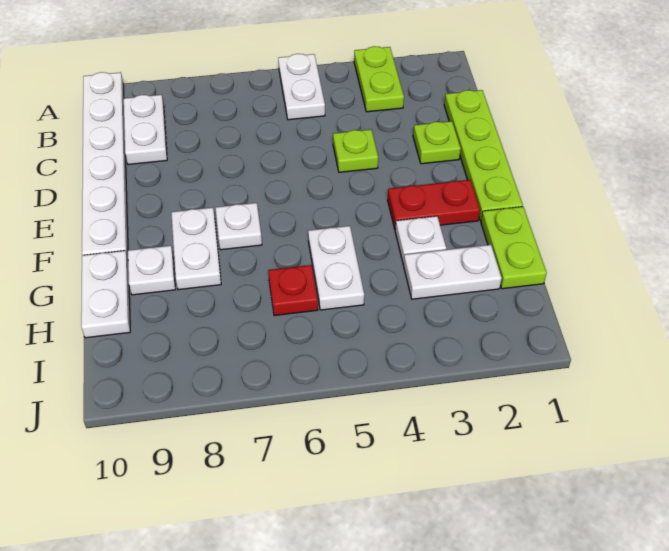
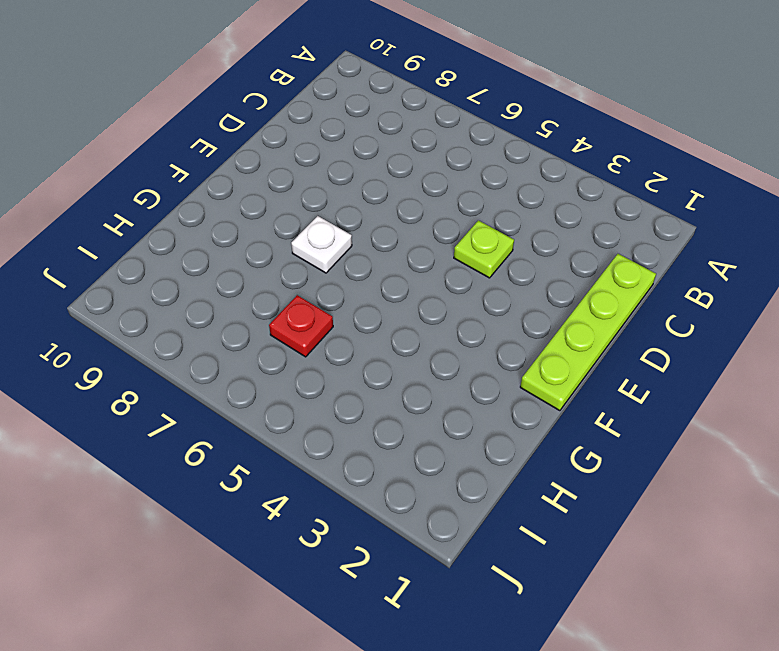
none -> lime plate A3:B3 level 1
none -> white plate A5:B5 level 1
none -> white plate A10:F10 level 1

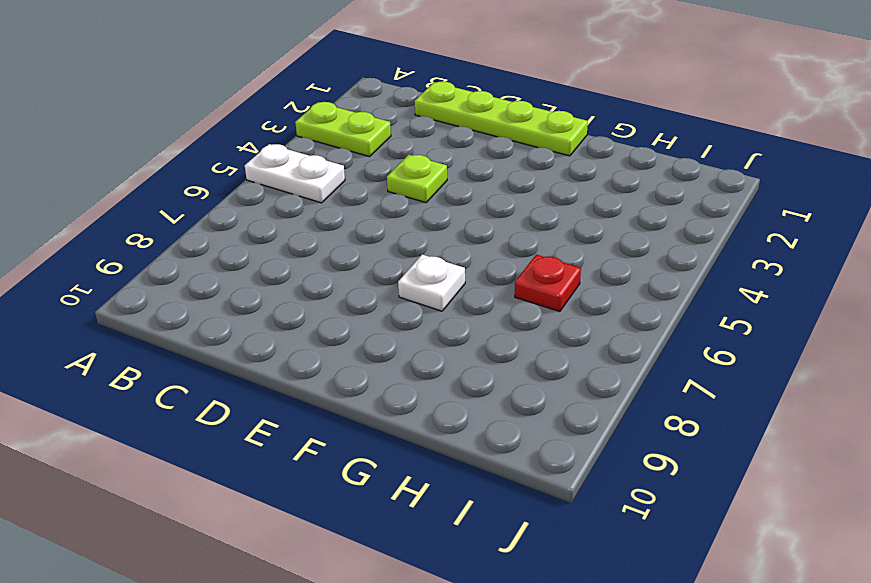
none -> white plate A10:F10 level 1
none -> white plate B9:C9 level 1
none -> lime plate D2 level 1

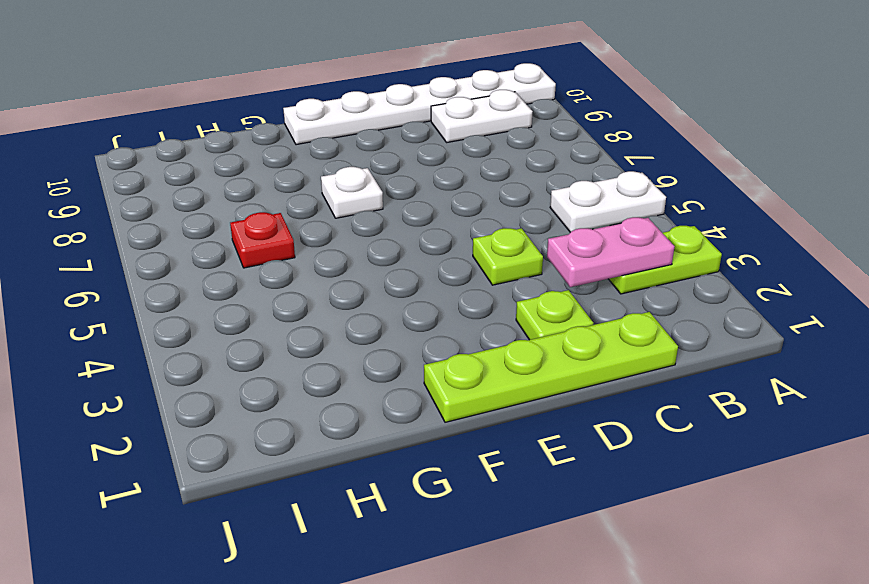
pink plate B3:C3 level 2 -> none
none -> red plate F2:F3 level 1
none -> white plate F8:G8 level 1
none -> lime plate G1:H1 level 1

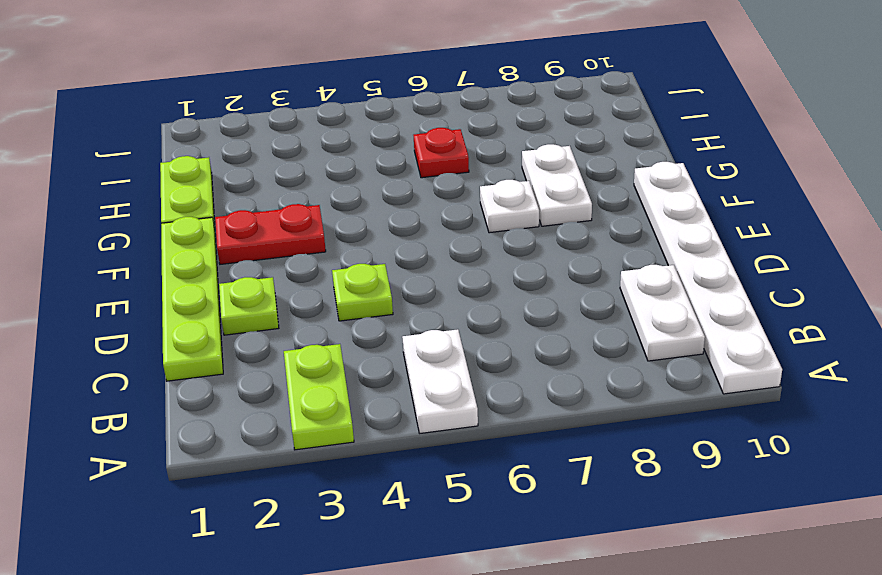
none -> white plate G3 level 1
none -> white plate G5:H5 level 1
none -> white plate G9 level 1

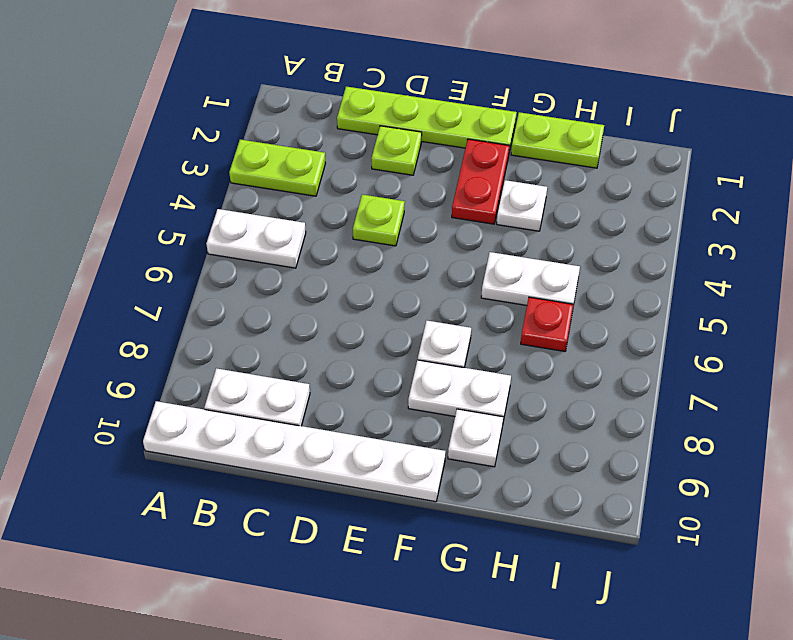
none -> white plate G10:H10 level 1
none -> white plate H2:H3 level 1

